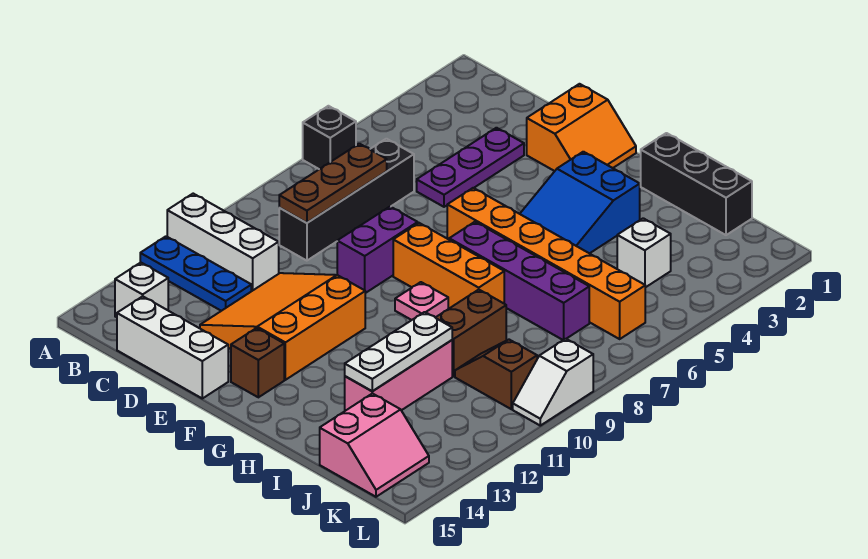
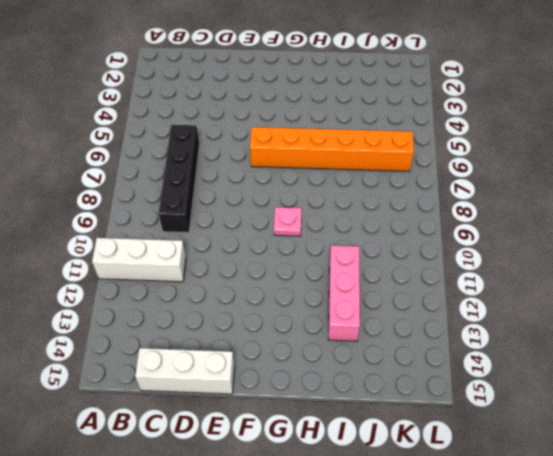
none -> black brick A6 level 1
none -> blue plate A12:C12 level 1
none -> white brick B14 level 1

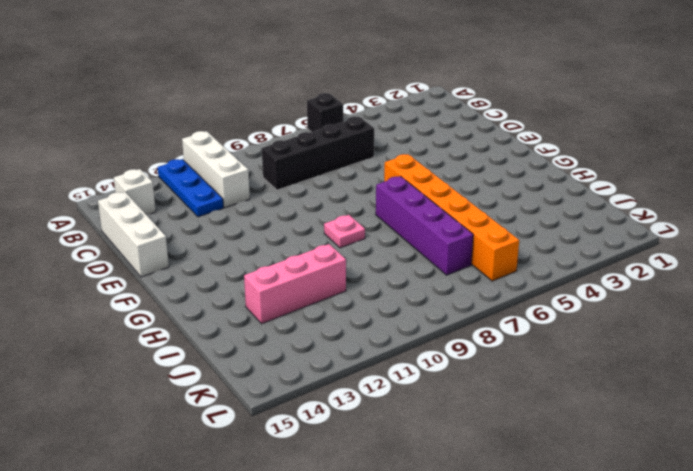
none -> purple plate D3:D5 level 1
none -> orange slope D11:F13 level 1 top F
none -> orange slope E1:F2 level 1 top E

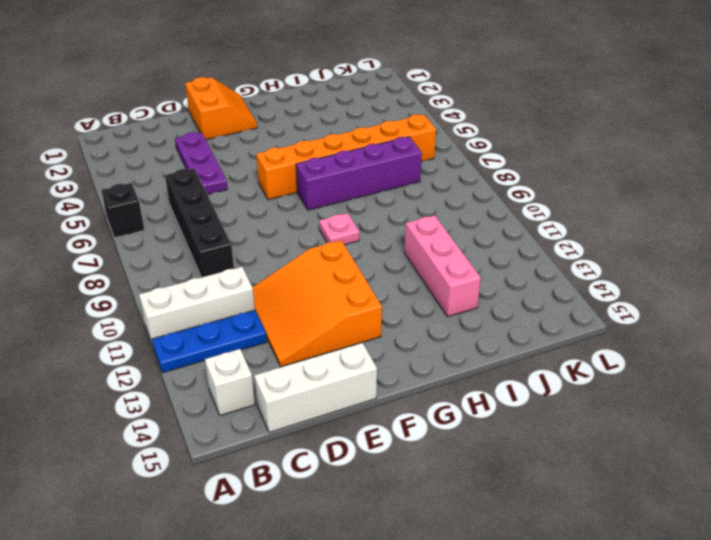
none -> purple brick E8:E9 level 1
none -> orange brick F8:H8 level 1
none -> brown brick F14 level 1

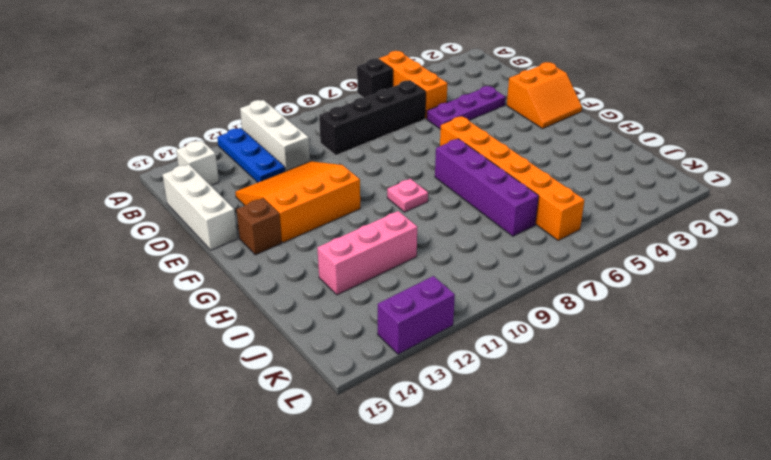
orange brick A5:C5 level 1 -> orange brick F8:H8 level 1
purple brick L12:L13 level 1 -> purple brick E8:E9 level 1
none -> blue slope G3:H5 level 1 top 3
none -> black brick H1:J1 level 1
none -> brown brick I9:I10 level 1

